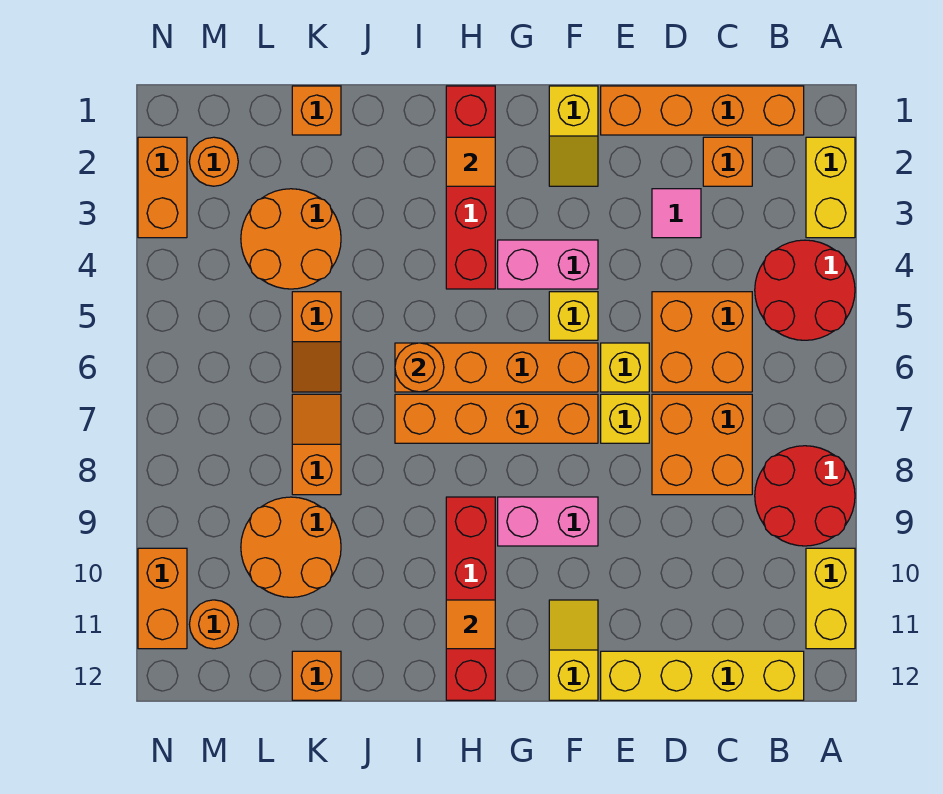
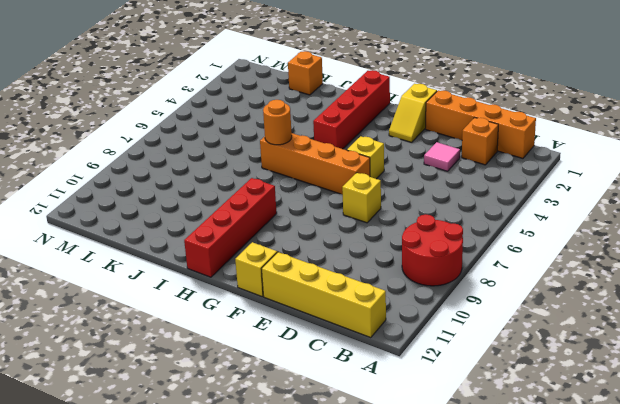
none -> yellow brick A2:A3 level 1
none -> red round brick A4:B5 level 1
none -> yellow brick A10:A11 level 1
none -> orange brick C5:D6 level 1

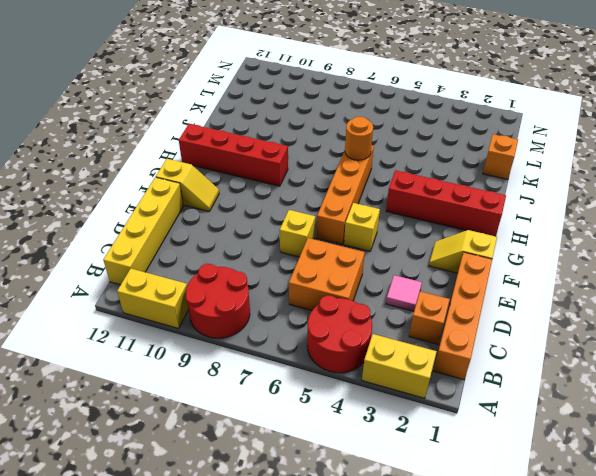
none -> orange brick C7:D8 level 1
none -> yellow brick E6 level 1
none -> pink brick F4:G4 level 1
none -> orange brick F7:I7 level 1

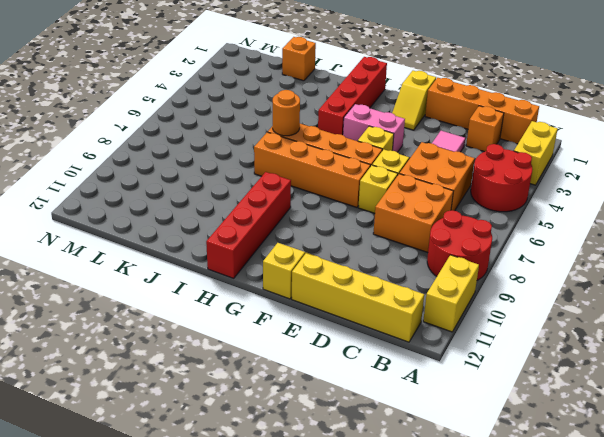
none -> pink brick F9:G9 level 1
none -> orange round brick K3:L4 level 1
none -> orange slope K5:K6 level 1 top 5
none -> orange slope K7:K8 level 1 top 8

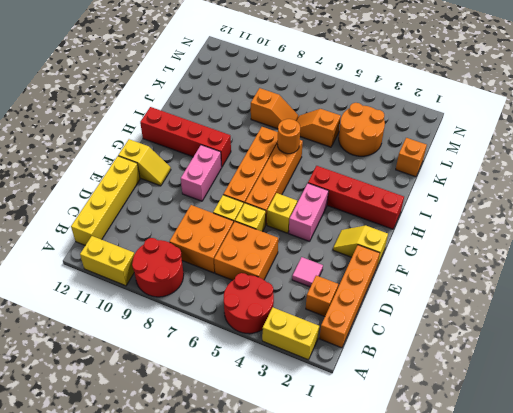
none -> orange round brick K9:L10 level 1
none -> orange brick K12 level 1
none -> orange round brick M2 level 1
none -> orange round brick M11 level 1

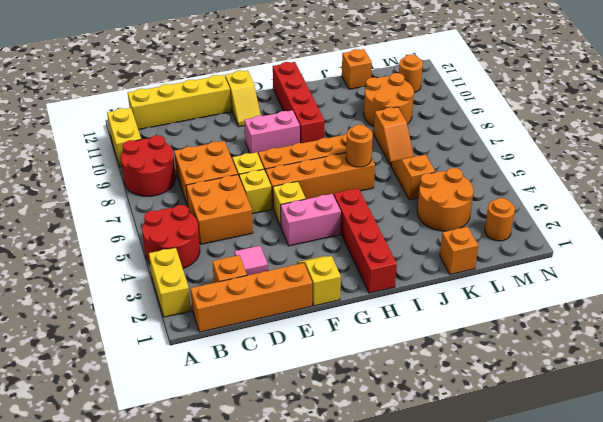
none -> orange brick N2:N3 level 1
none -> orange brick N10:N11 level 1
none -> orange tile H2 level 2
none -> orange tile H11 level 2

